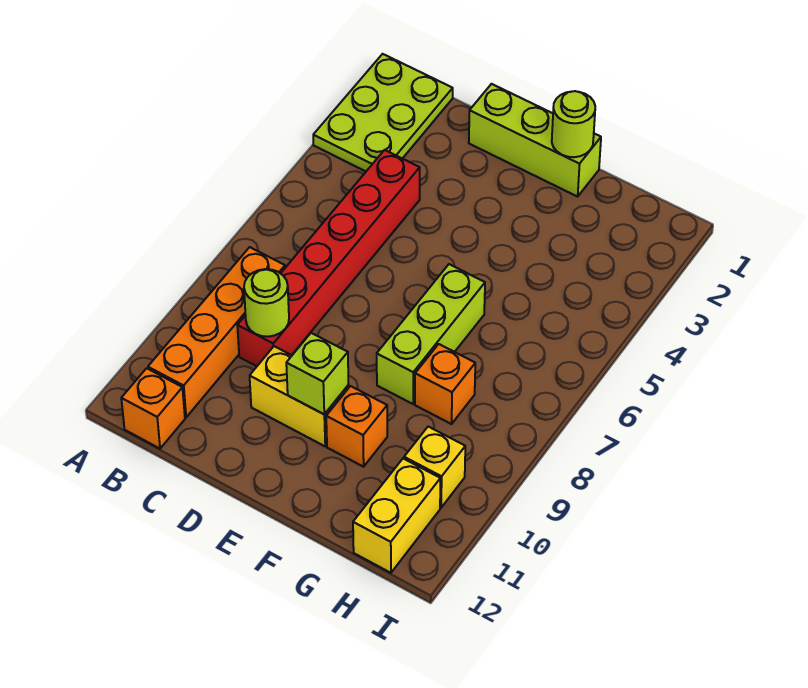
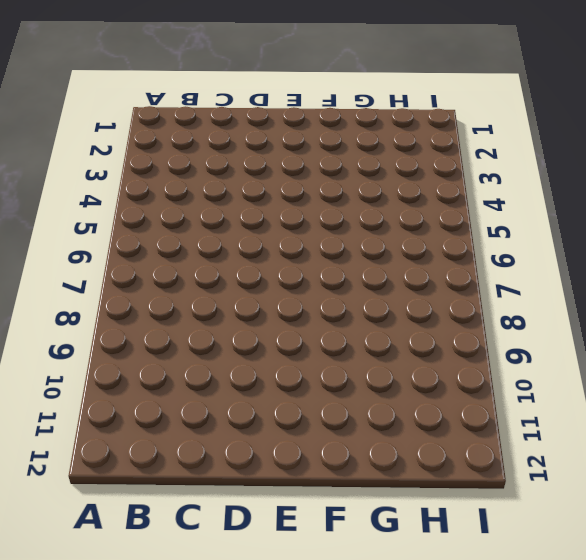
none -> lime plate A1:B3 level 1
none -> orange brick B8:B11 level 1
none -> orange brick B12 level 1

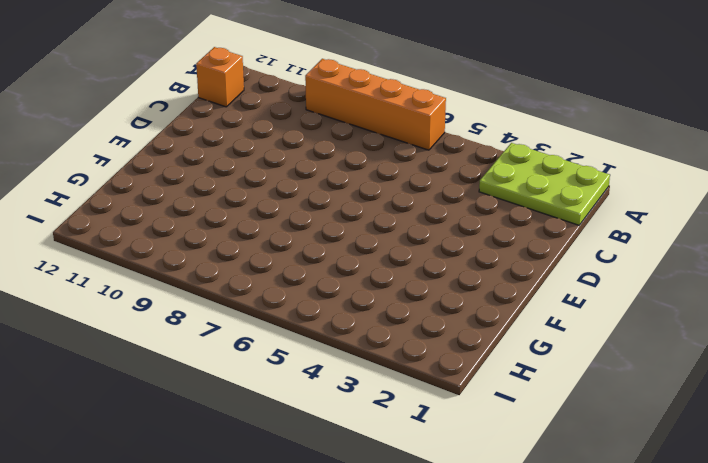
orange brick A6:A9 level 1 -> orange brick B8:B11 level 1
none -> red brick C4:C9 level 1
none -> lime brick D1:F1 level 1
none -> yellow brick D10:E10 level 1

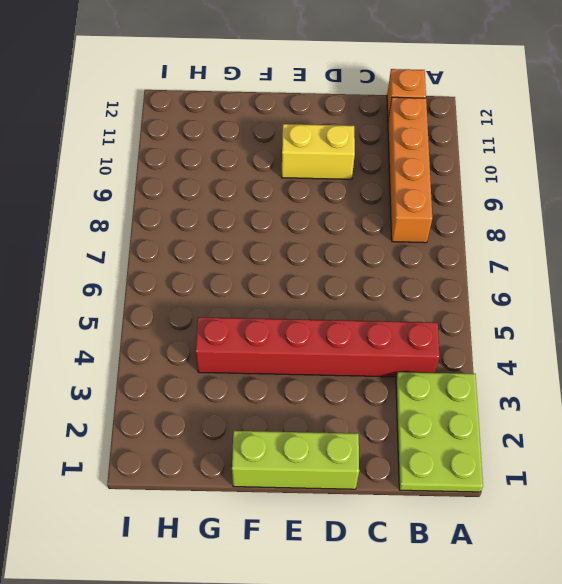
red brick B4:G4 level 1 -> red brick C4:C9 level 1
none -> lime brick F6:F8 level 1
none -> orange brick F10 level 1
none -> orange brick G8 level 1

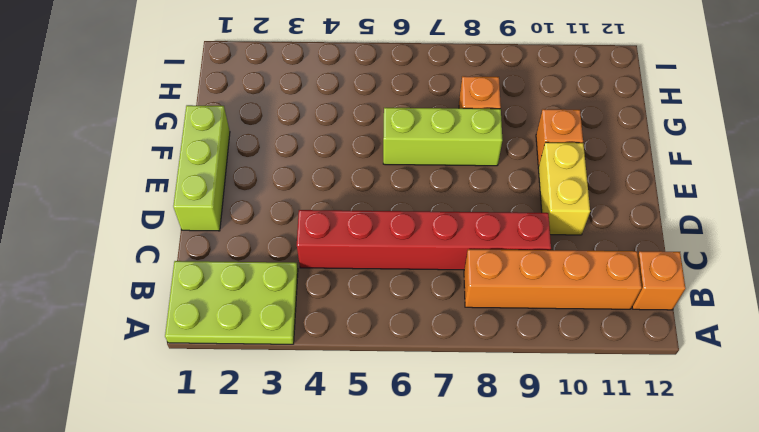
none -> yellow brick H10 level 1
none -> yellow brick H11:H12 level 1
none -> lime round brick C9 level 2

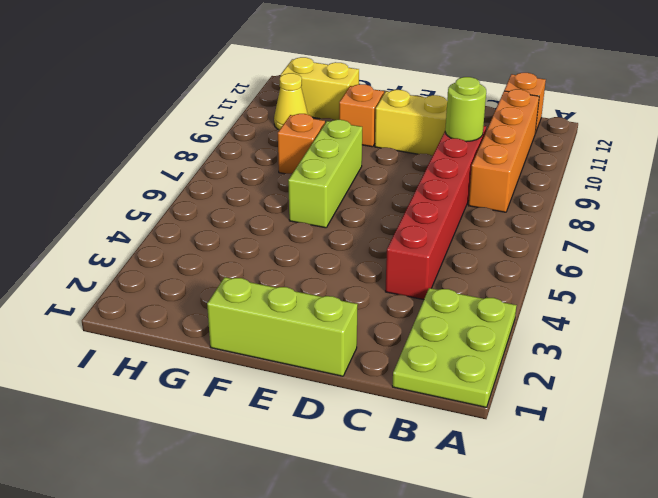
yellow brick G11:H11 level 1 -> yellow brick H11:H12 level 1
yellow cone H10 level 1 -> yellow brick H10 level 1
none -> lime brick E10 level 2
none -> lime round brick F1 level 2

